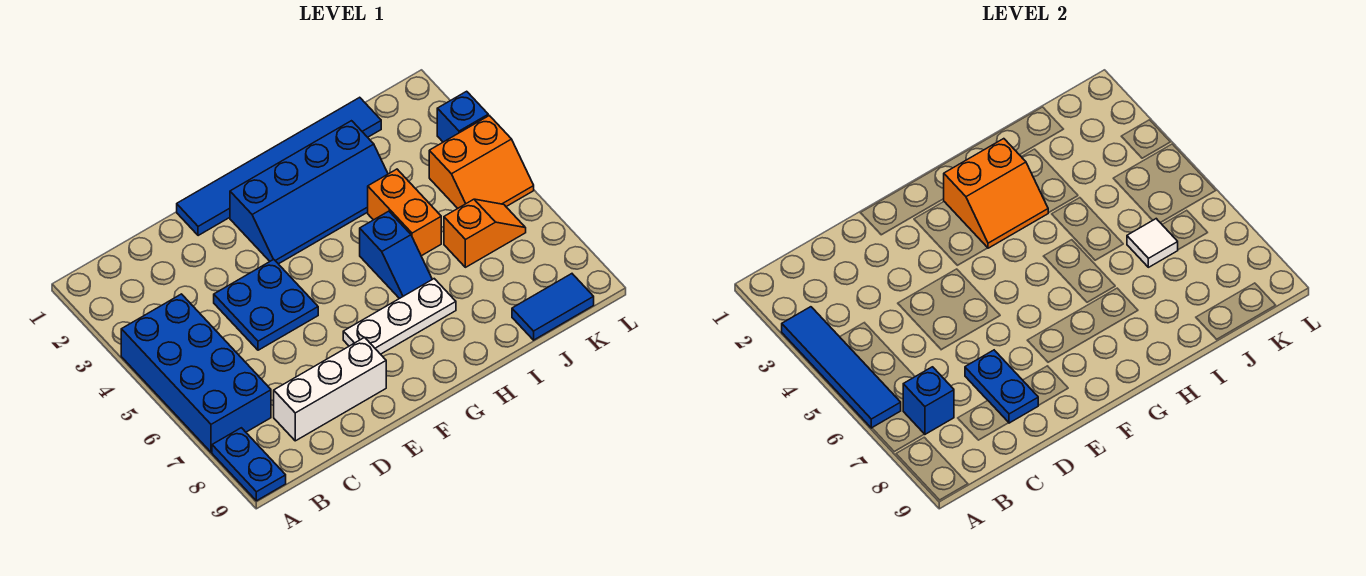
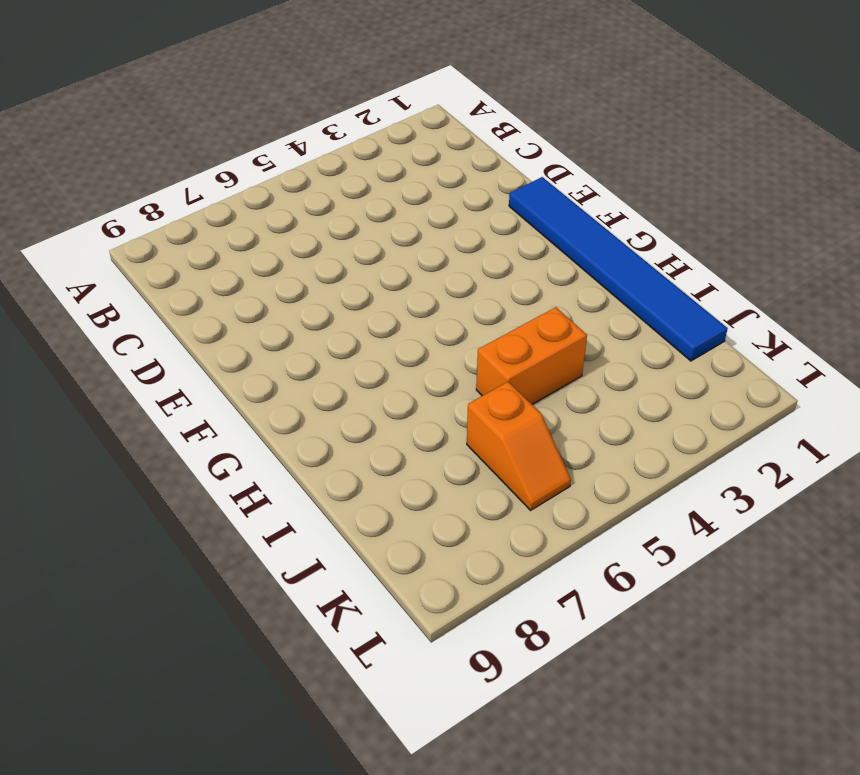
none -> blue brick A4:B7 level 1
none -> blue plate A8:A9 level 1
none -> white brick C8:E8 level 1

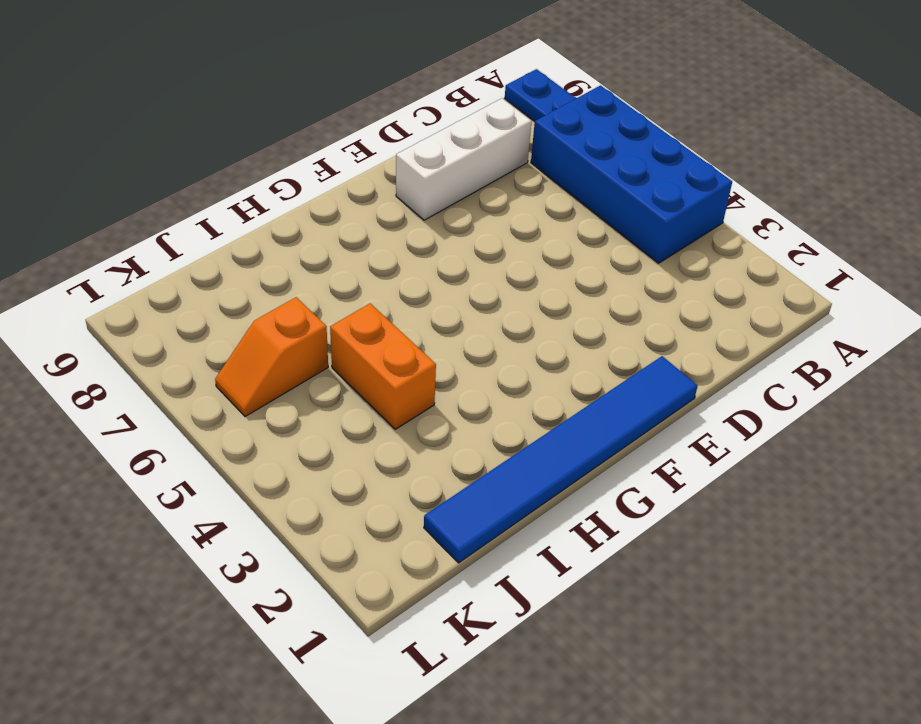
none -> blue plate D4:E5 level 1
none -> blue slope F2:I3 level 1 top 2
none -> white plate F7:H7 level 1

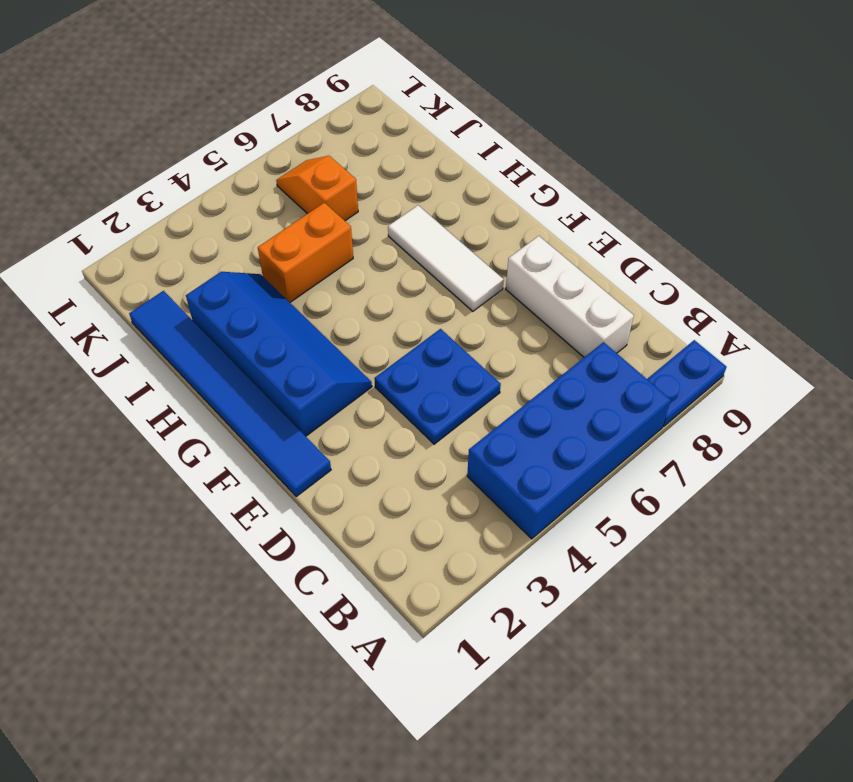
white tile F7:H7 level 1 -> white plate F7:H7 level 1
none -> blue slope H5:H6 level 1 top 5
none -> blue tile J9:K9 level 1
none -> orange slope K4:L5 level 1 top 4

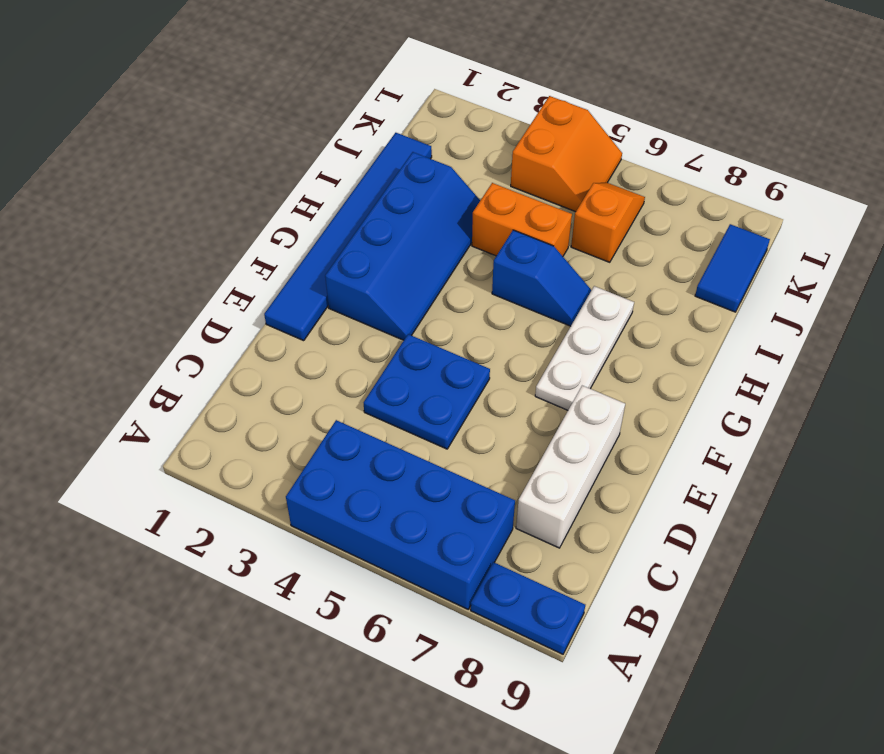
none -> blue brick L3 level 1
none -> blue tile A3:A6 level 2
none -> blue brick B7 level 2

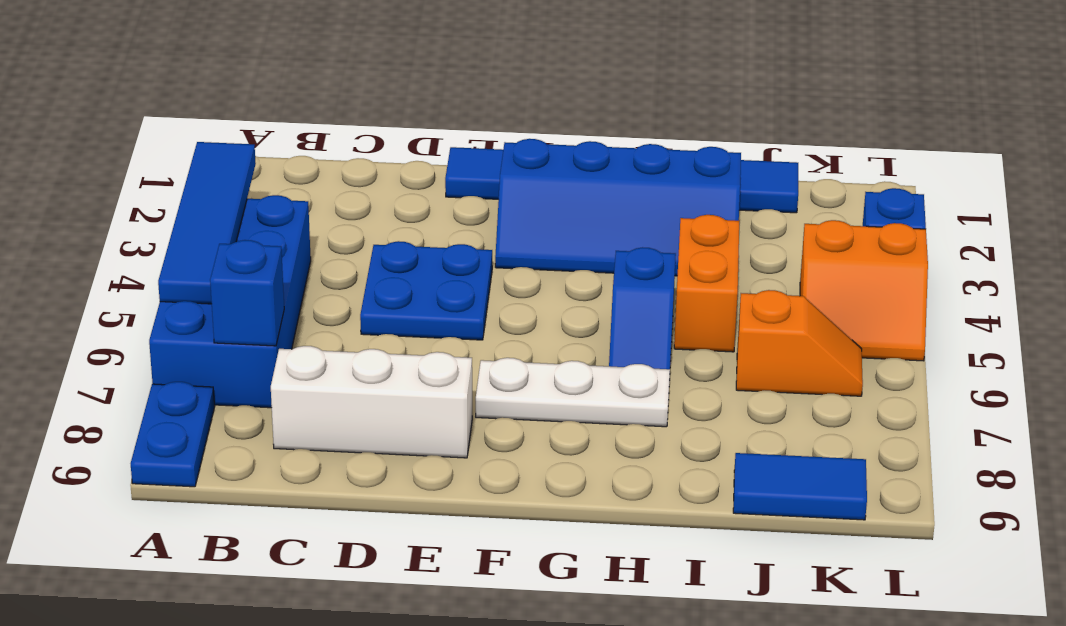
none -> blue plate D7:D8 level 2
none -> orange slope G2:H3 level 2 top 2
none -> white tile J6 level 2

